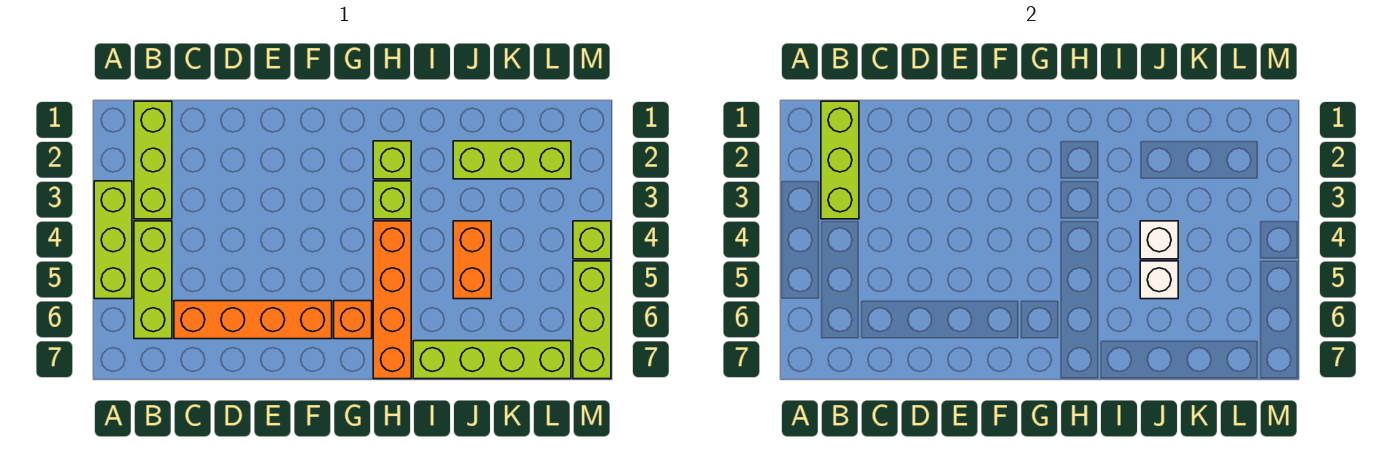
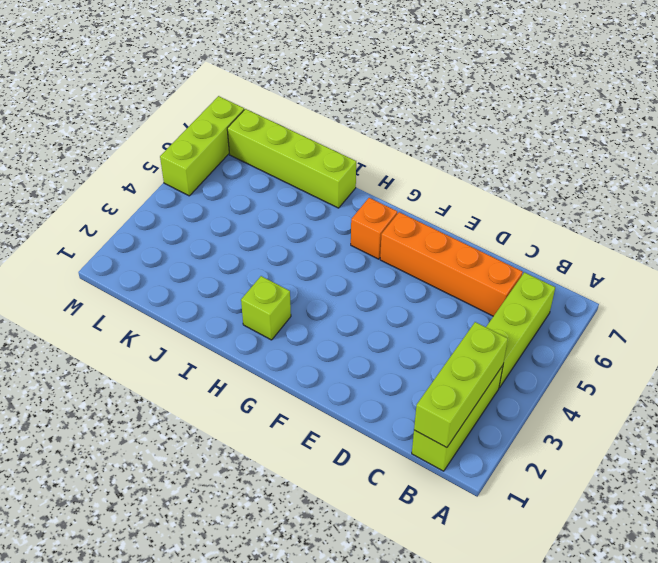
none -> lime brick A3:A5 level 1
none -> lime brick H3 level 1
none -> orange brick H4:H7 level 1

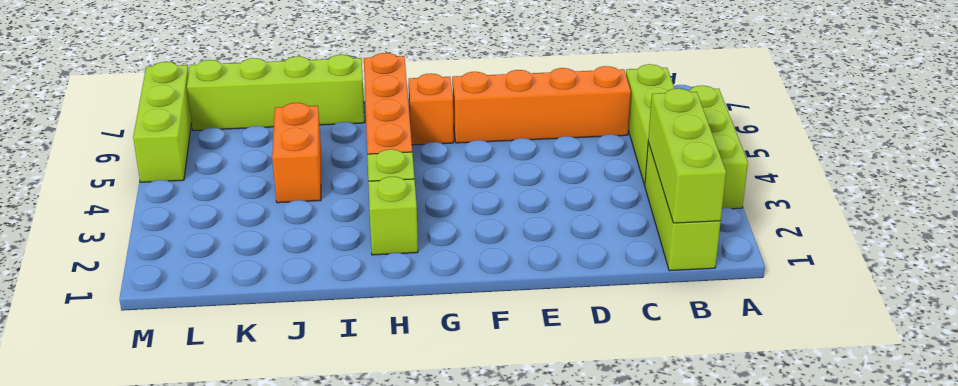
none -> lime brick J2:L2 level 1
none -> lime brick M4 level 1
none -> white brick J4 level 2

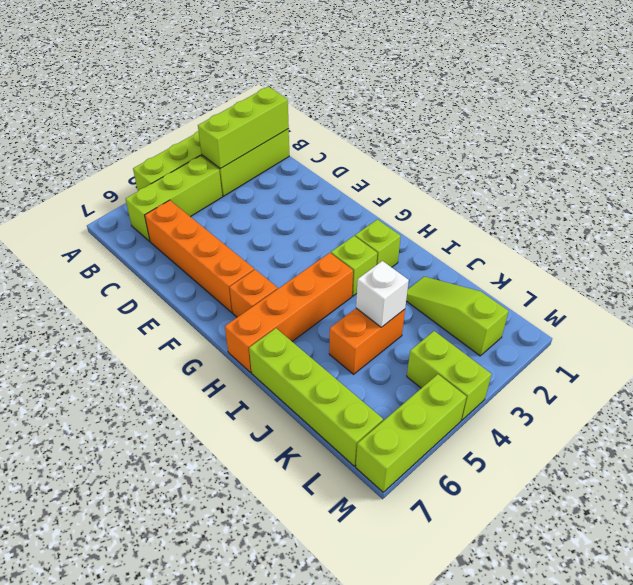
lime slope J2:L2 level 1 top L -> lime brick J2:L2 level 1
lime brick L4:M4 level 1 -> lime brick M4 level 1
none -> white brick J5 level 2

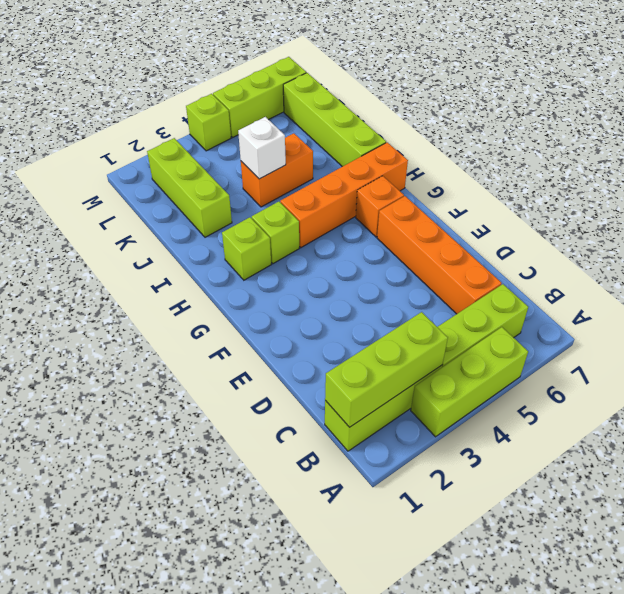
none -> white brick J5 level 2

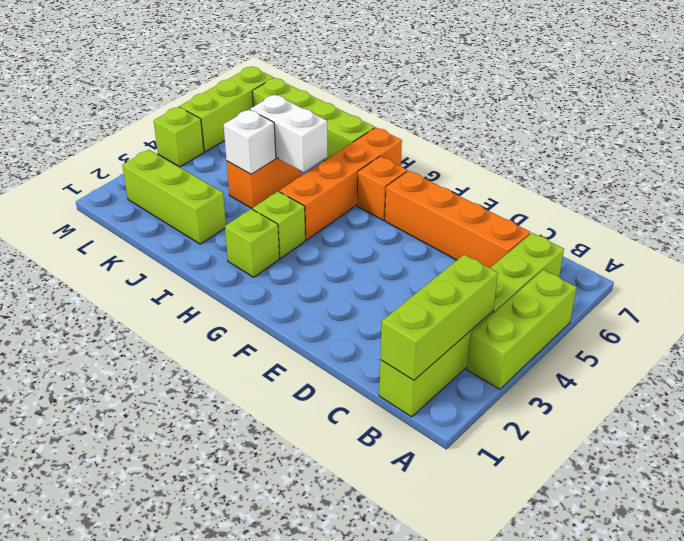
white brick I5:J5 level 2 -> white brick J5 level 2

